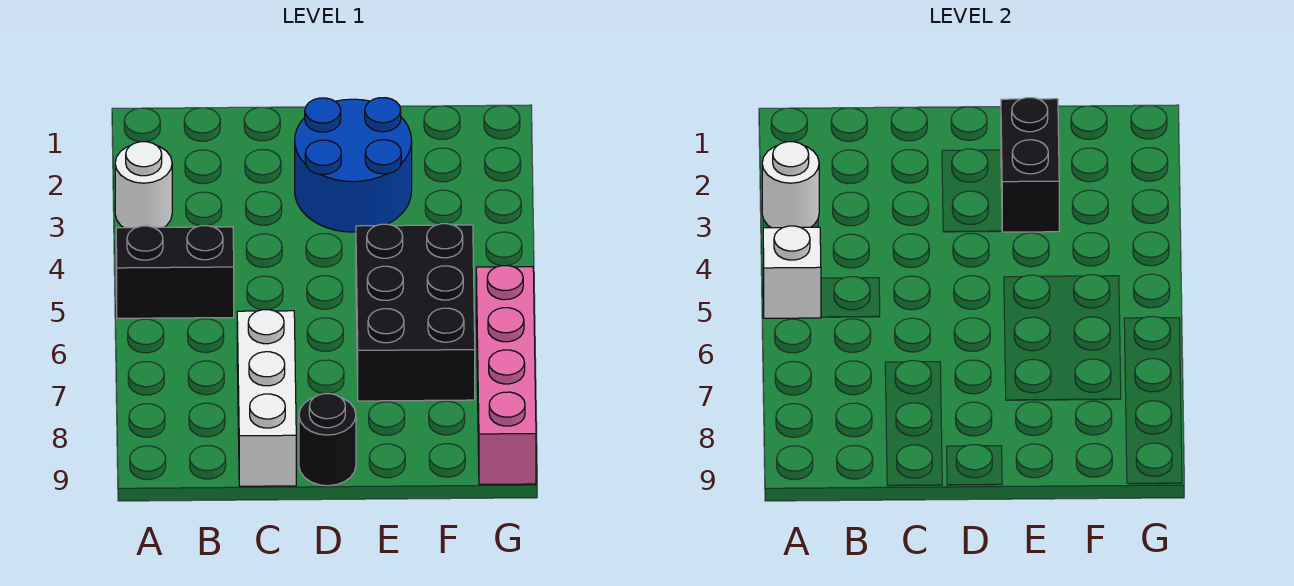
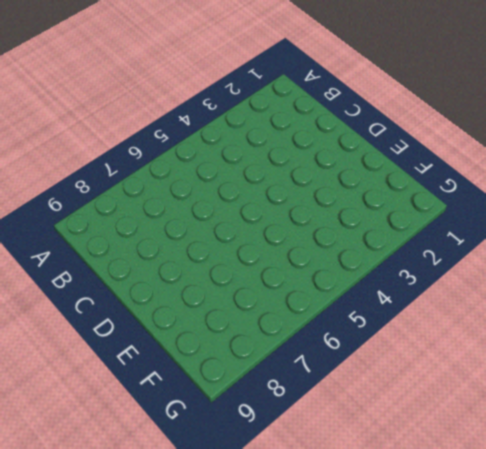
none -> white round brick A3 level 1
none -> black brick A5:B5 level 1

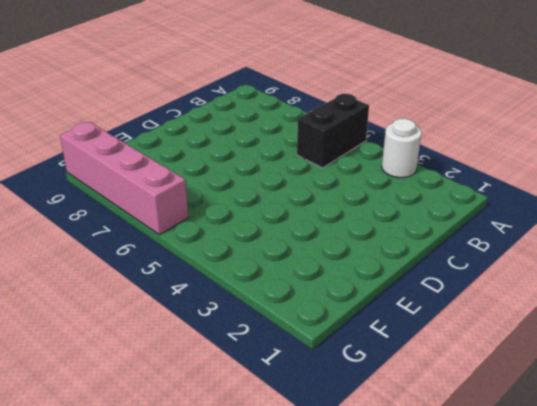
none -> white brick C7:C9 level 1
none -> blue round brick D2:E3 level 1

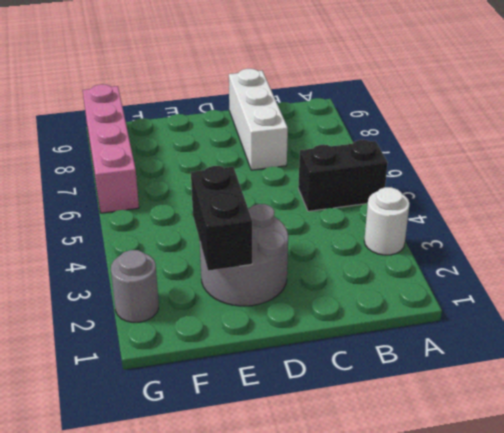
grey round brick D2:E3 level 1 -> blue round brick D2:E3 level 1
grey round brick G2 level 1 -> none
none -> black round brick D9 level 1
none -> black brick E5:F7 level 1

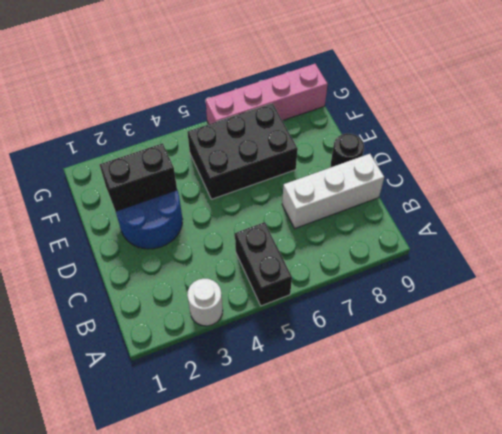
none -> white round brick A3 level 2
none -> white brick A5 level 2

